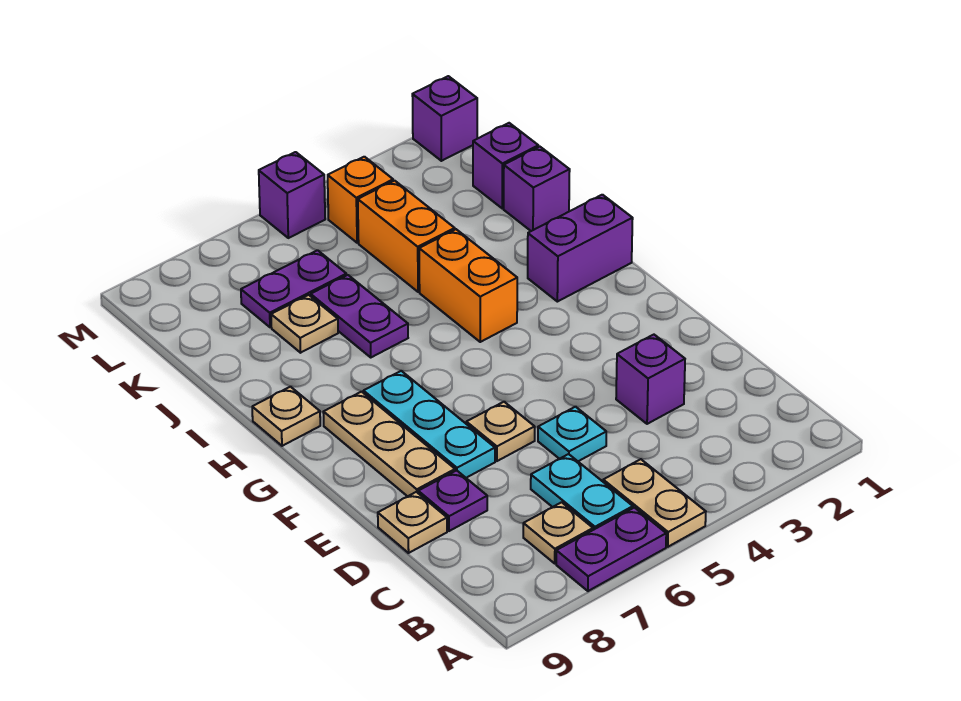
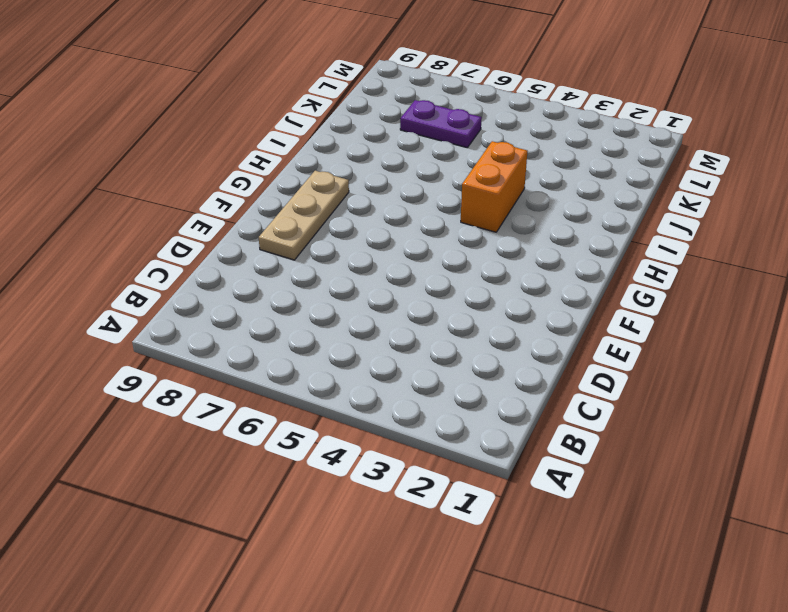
none -> tan plate A5:B5 level 1
none -> purple plate A6:A7 level 1
none -> cyan plate B6:C6 level 1

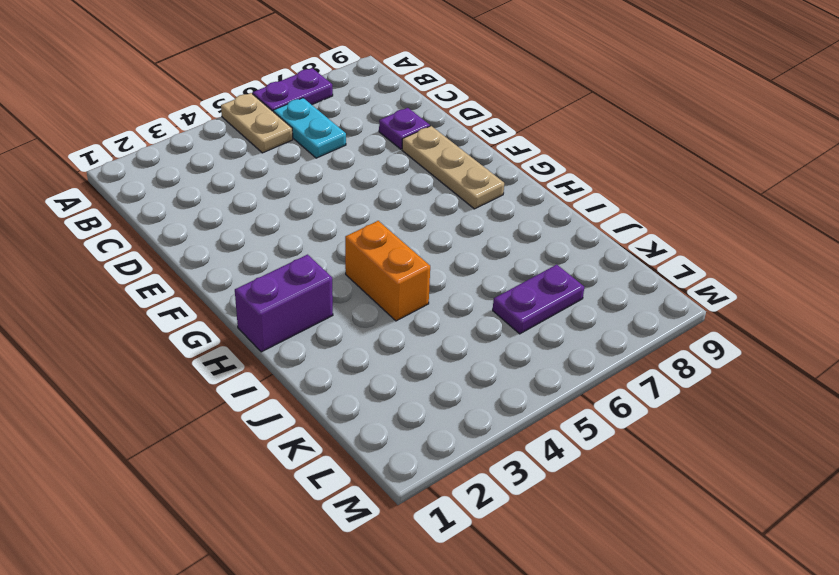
none -> tan plate B7 level 1
none -> purple brick D3 level 1
none -> cyan plate D5 level 1

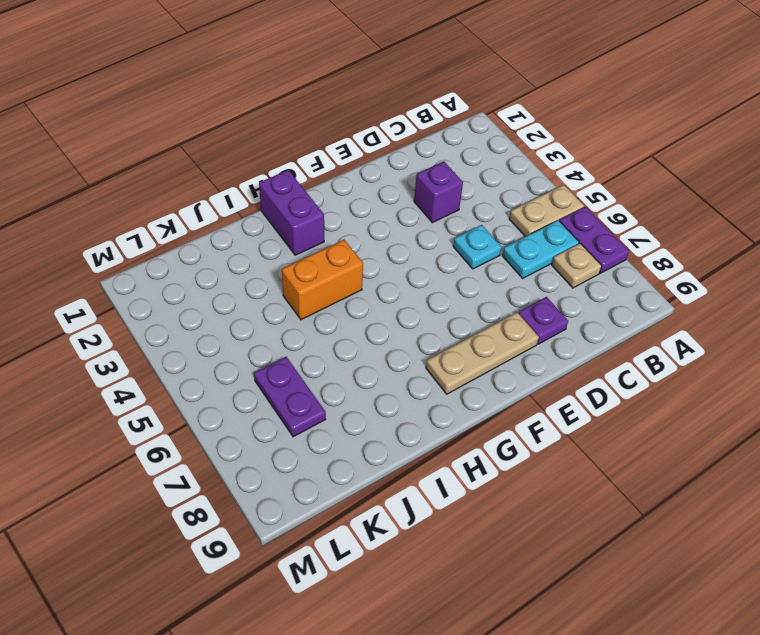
none -> tan plate D9 level 1
none -> tan plate E6 level 1
none -> cyan plate E7:G7 level 1

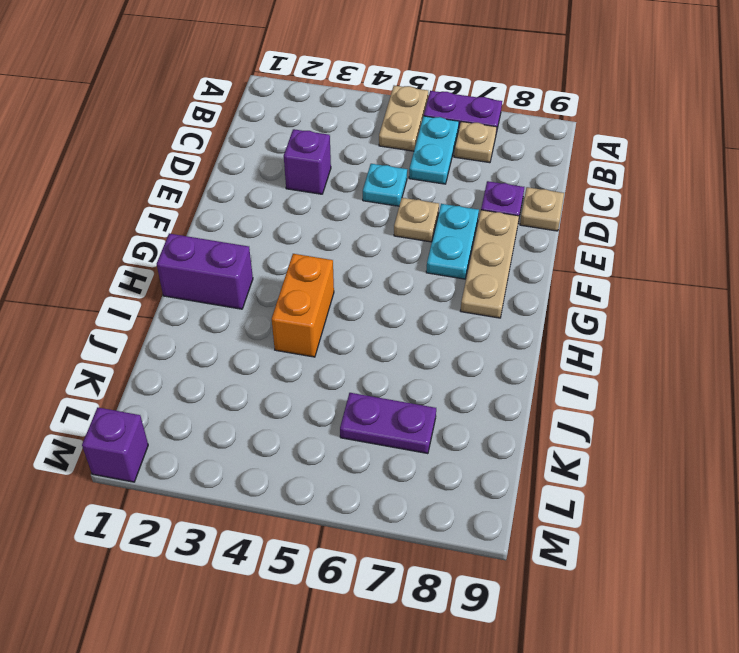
cyan plate E7:F7 level 1 -> cyan plate E7:G7 level 1
none -> tan plate H9 level 1
none -> purple plate I6:J6 level 1
none -> purple brick J1 level 1

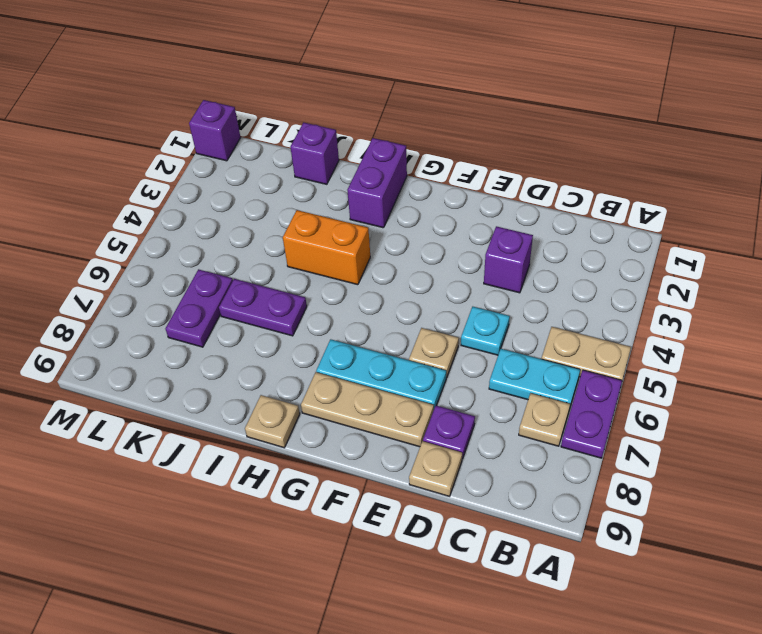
none -> orange brick J4:K4 level 1
none -> tan plate J7 level 1
none -> purple brick K1 level 1

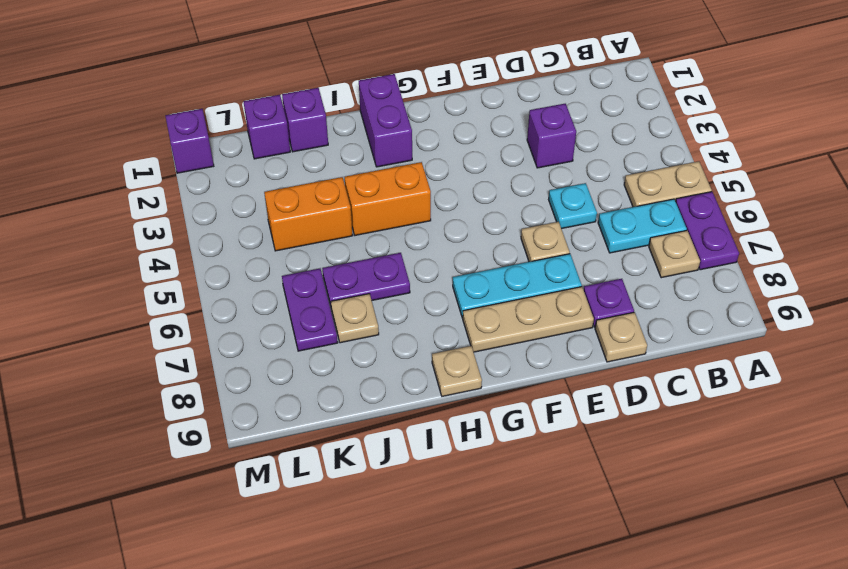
none -> orange brick L4 level 1
none -> purple brick M5 level 1

